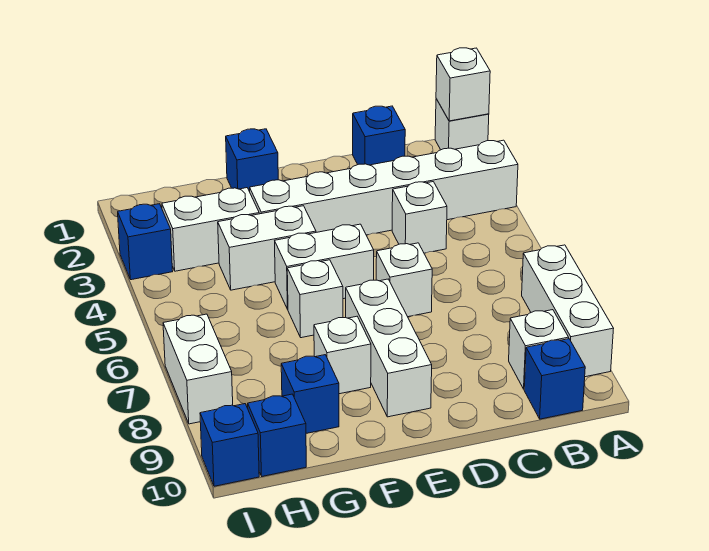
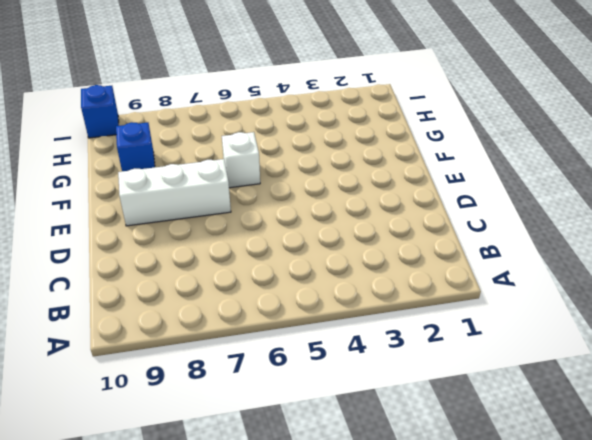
none -> white brick A1 level 1
none -> white brick A3:F3 level 1
none -> white brick A7:A9 level 1

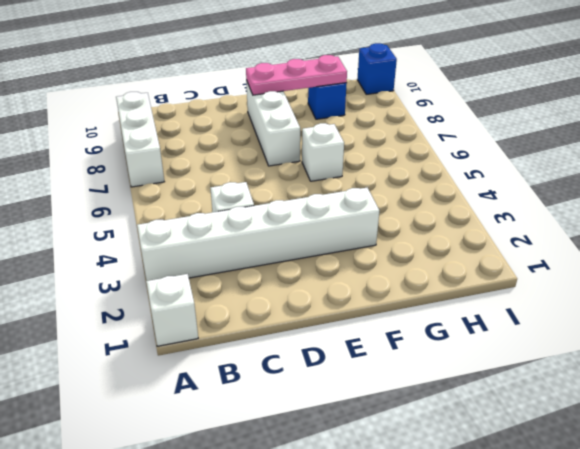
pink plate E9:G9 level 2 -> none
none -> white brick B9 level 1
none -> blue brick B10 level 1
none -> blue brick C1 level 1

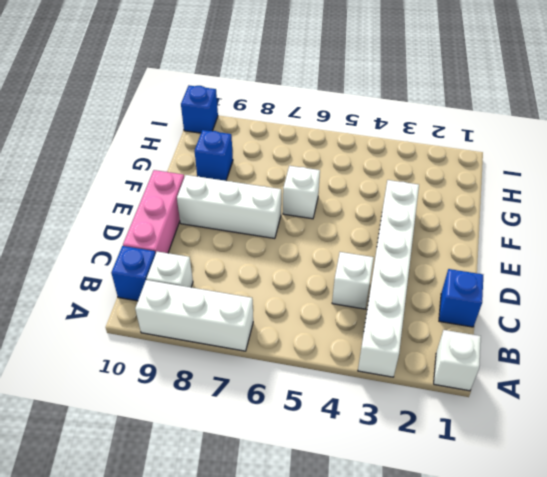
pink brick C10:E10 level 1 -> none
none -> white brick D6 level 1
none -> white brick E5:F5 level 1
none -> blue brick F1 level 1

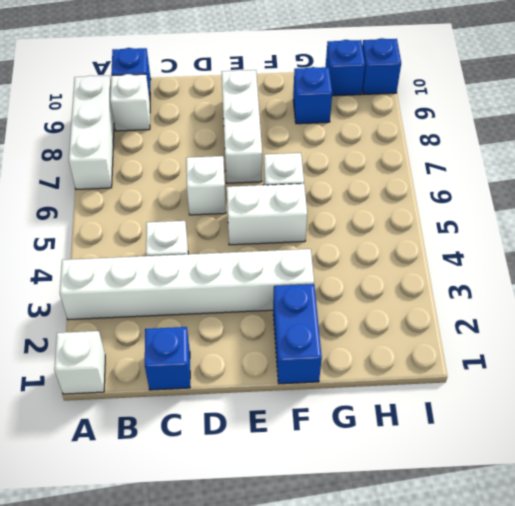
blue brick F1:F2 level 1 -> blue brick F1 level 1
none -> white brick F4:G4 level 1
none -> white brick F8 level 1
none -> white brick G3:H3 level 1

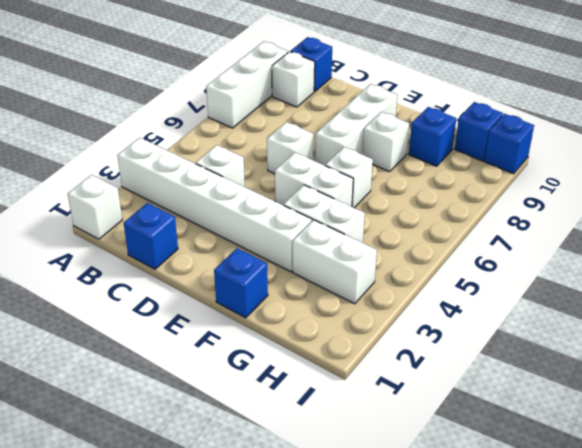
none -> blue brick I3 level 1
none -> white brick I7:I8 level 1
none -> white brick A1 level 2

